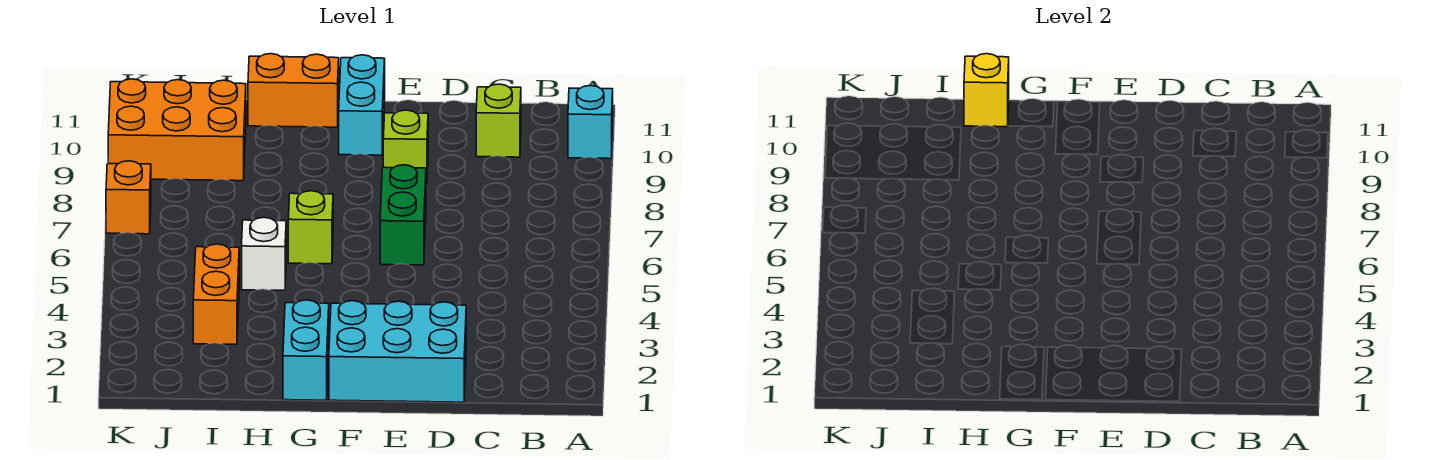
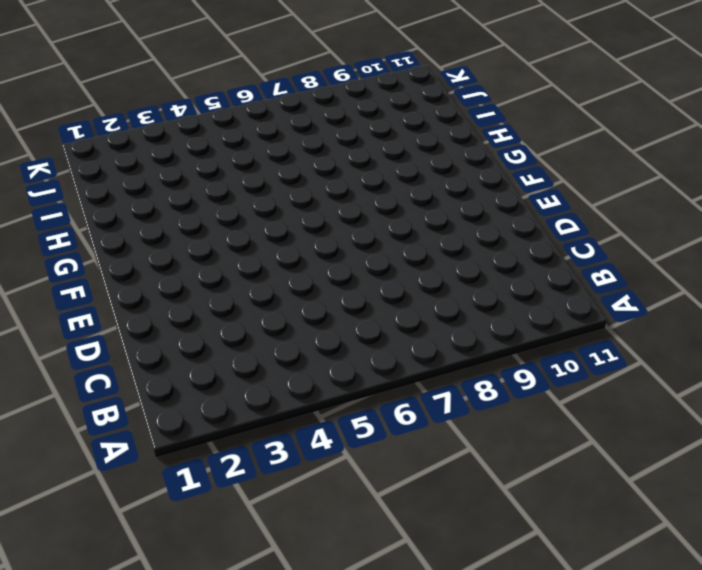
none -> cyan brick A10 level 1
none -> lime brick C10 level 1
none -> cyan brick D1:F2 level 1

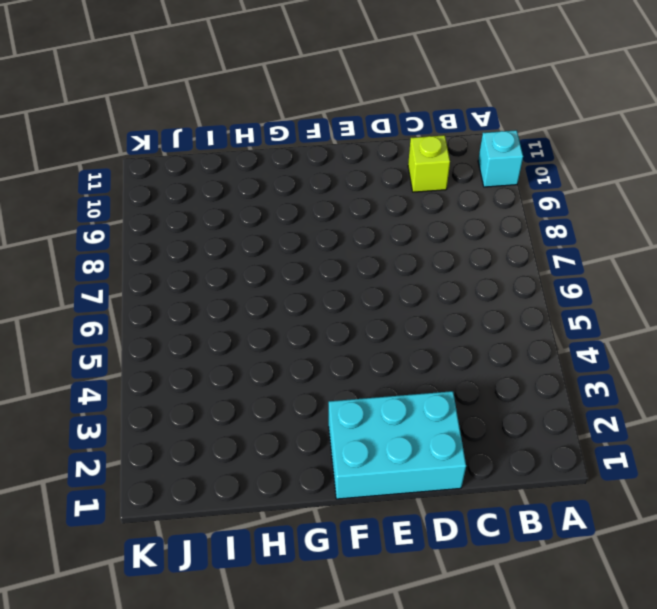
none -> green brick E6:E7 level 1
none -> lime brick E9 level 1
none -> cyan brick F10:F11 level 1

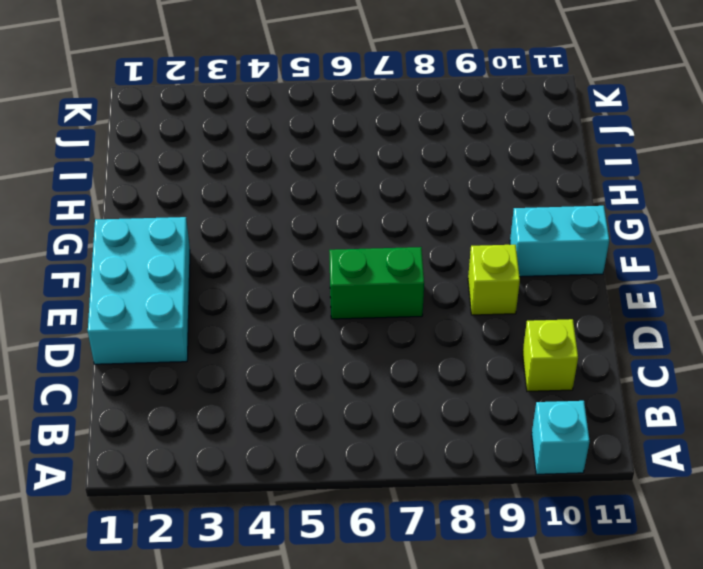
none -> cyan brick G1:G2 level 1
none -> lime brick G6 level 1
none -> orange brick G11:H11 level 1

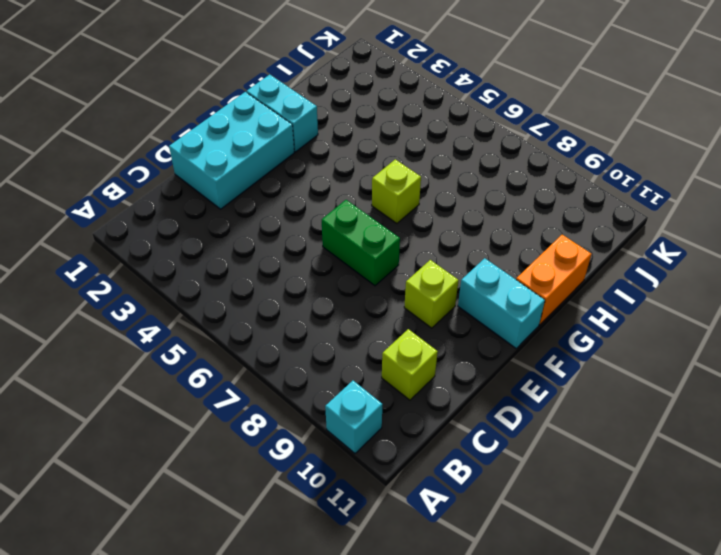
none -> white brick H5 level 1
none -> orange brick I3:I4 level 1
none -> orange brick I9:K10 level 1

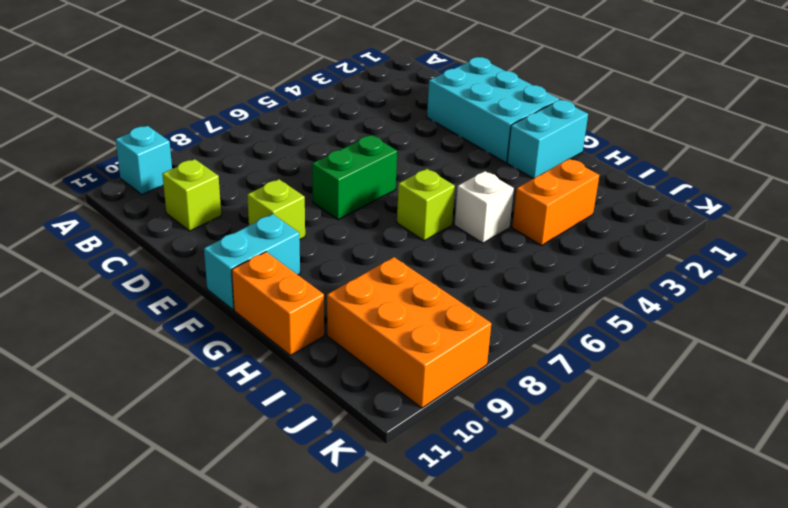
none -> orange brick K7 level 1
none -> yellow brick H11 level 2

